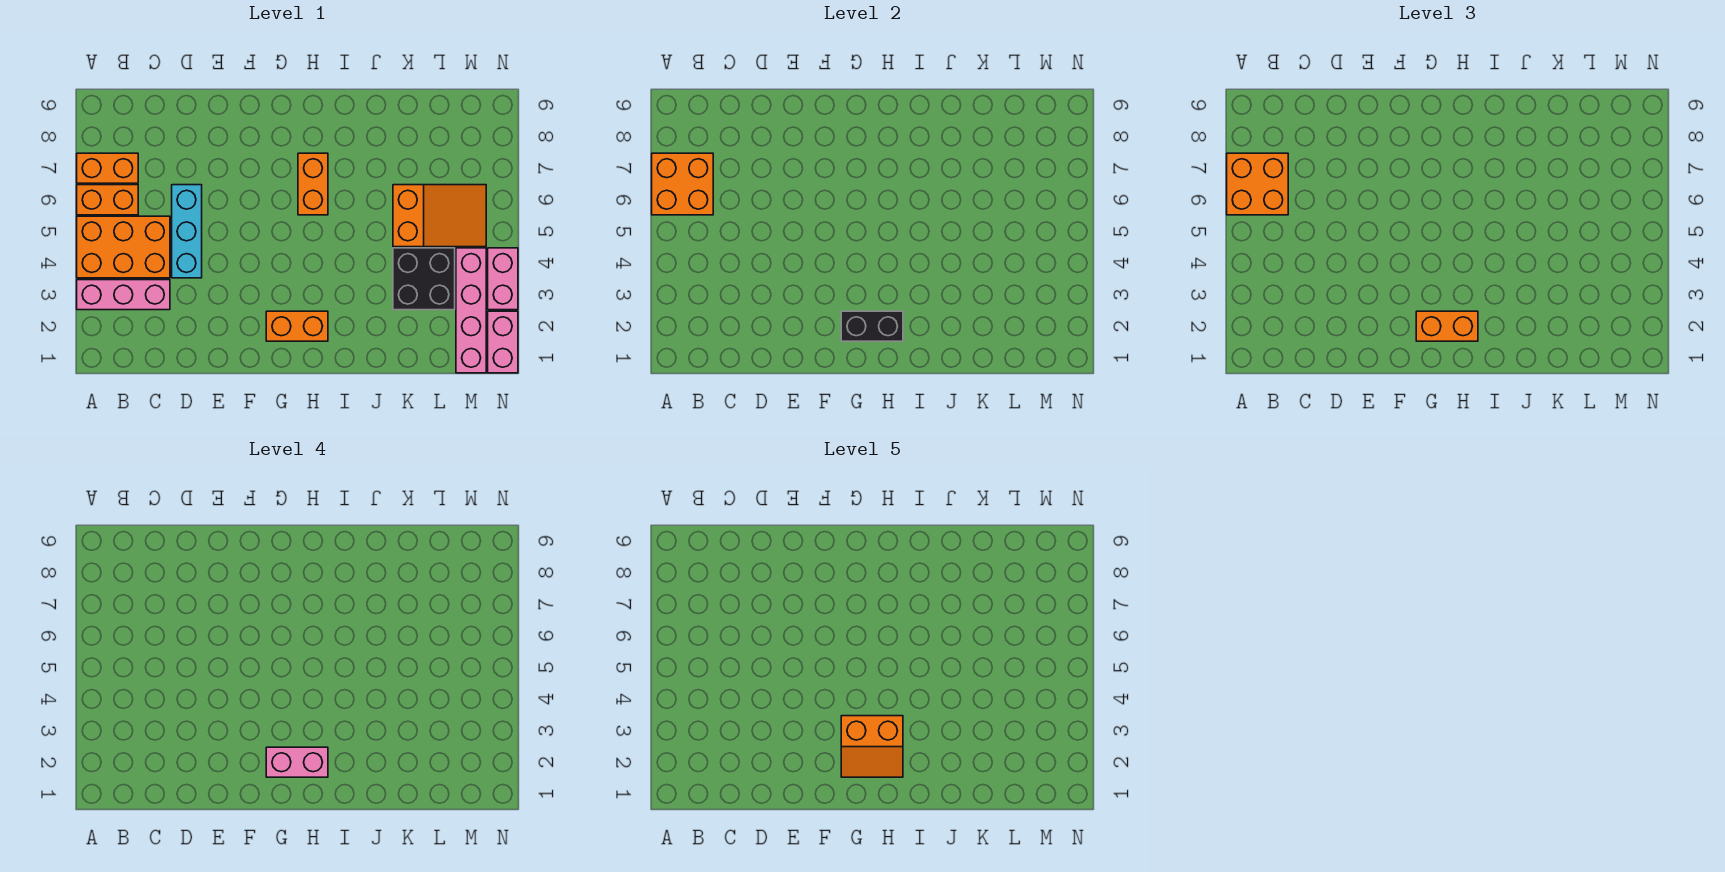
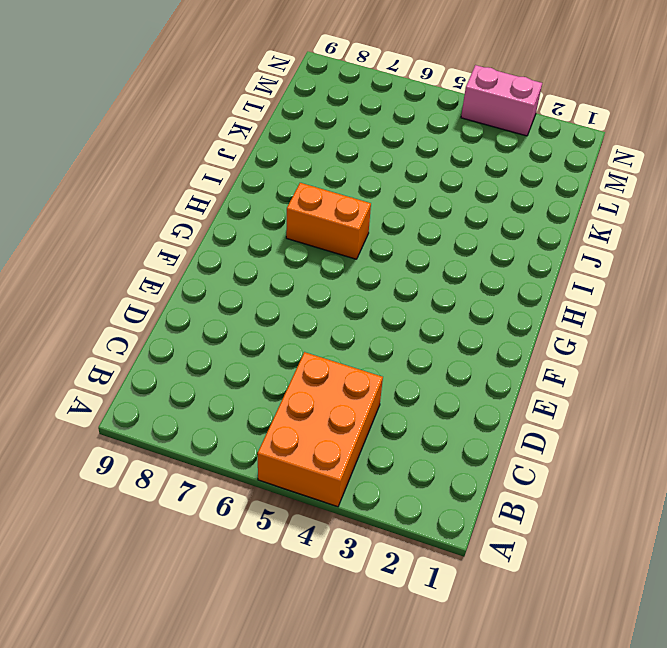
none -> pink brick A3:C3 level 1
none -> orange brick A6:B6 level 1
none -> orange brick A7:B7 level 1

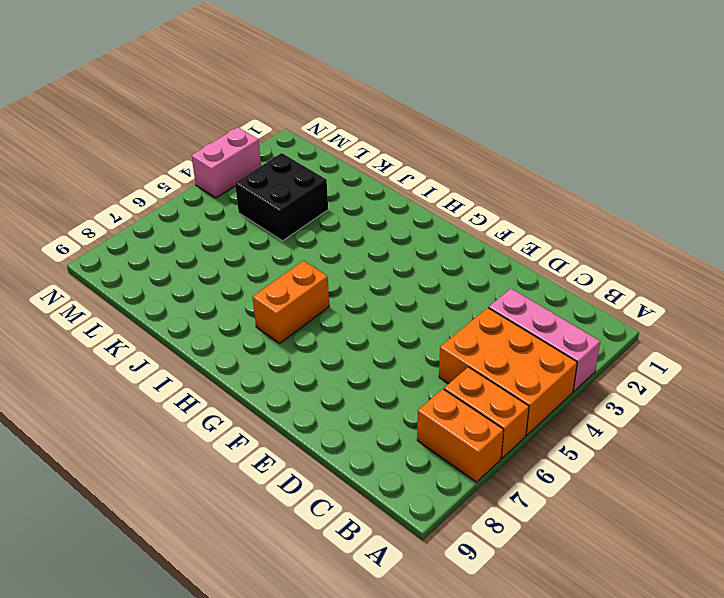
none -> cyan brick D4:D6 level 1
none -> orange brick G2:H2 level 1
none -> orange slope K5:M6 level 1 top K

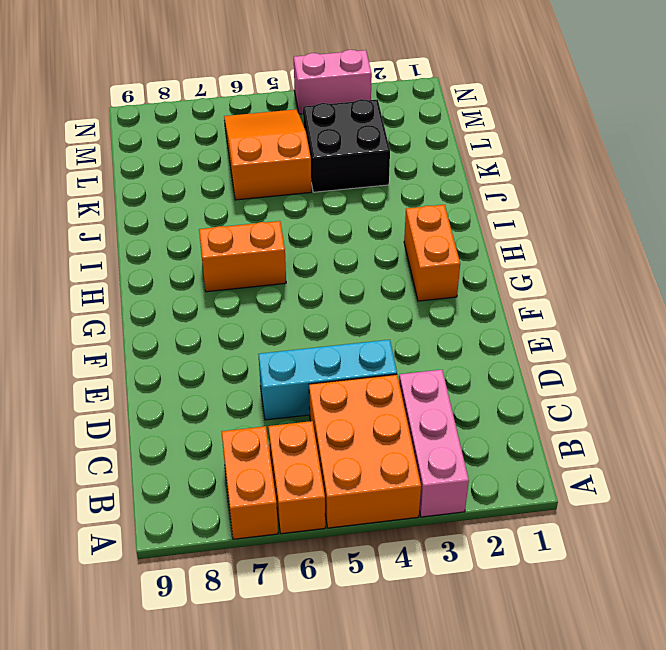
none -> pink brick M1:M4 level 1
none -> pink brick N1:N2 level 1
none -> orange brick A6:B7 level 2

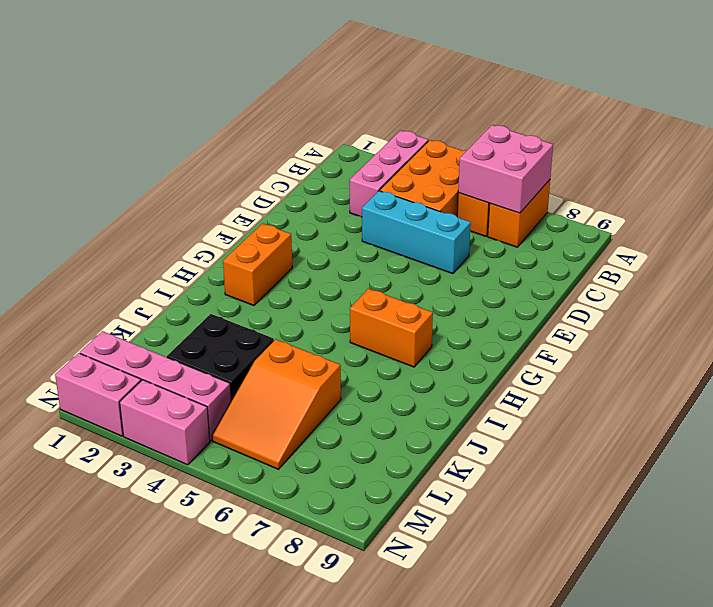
pink brick A6:B7 level 2 -> orange brick A6:B7 level 2
none -> black brick G2:H2 level 2
none -> orange brick A6:B7 level 3
none -> orange brick G2:H2 level 3

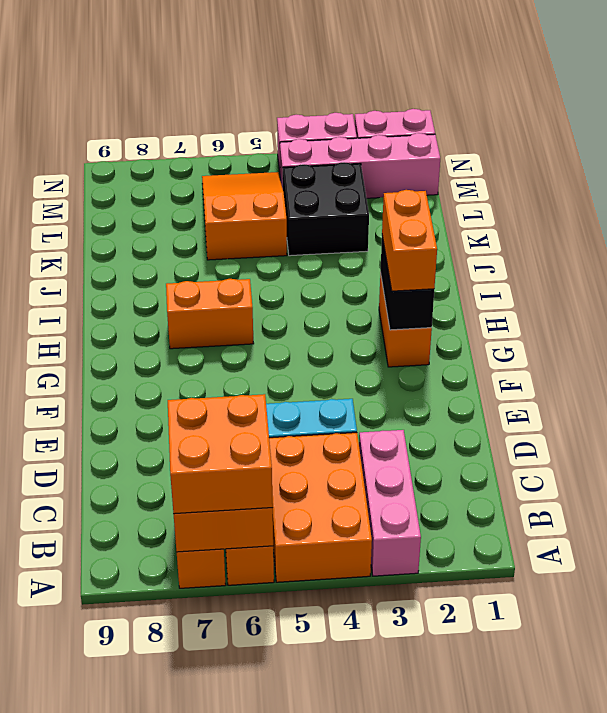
none -> pink brick G2:H2 level 4
none -> orange slope G2:H3 level 5 top 3

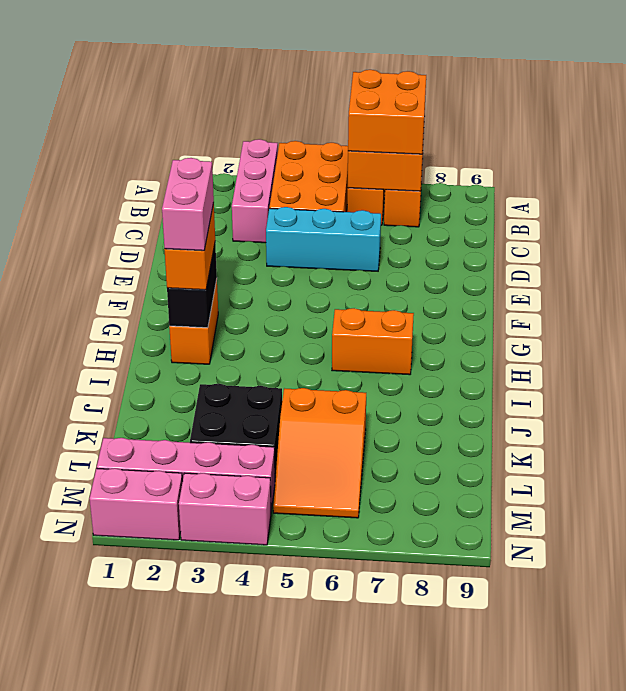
none -> orange slope G2:H3 level 5 top 3

